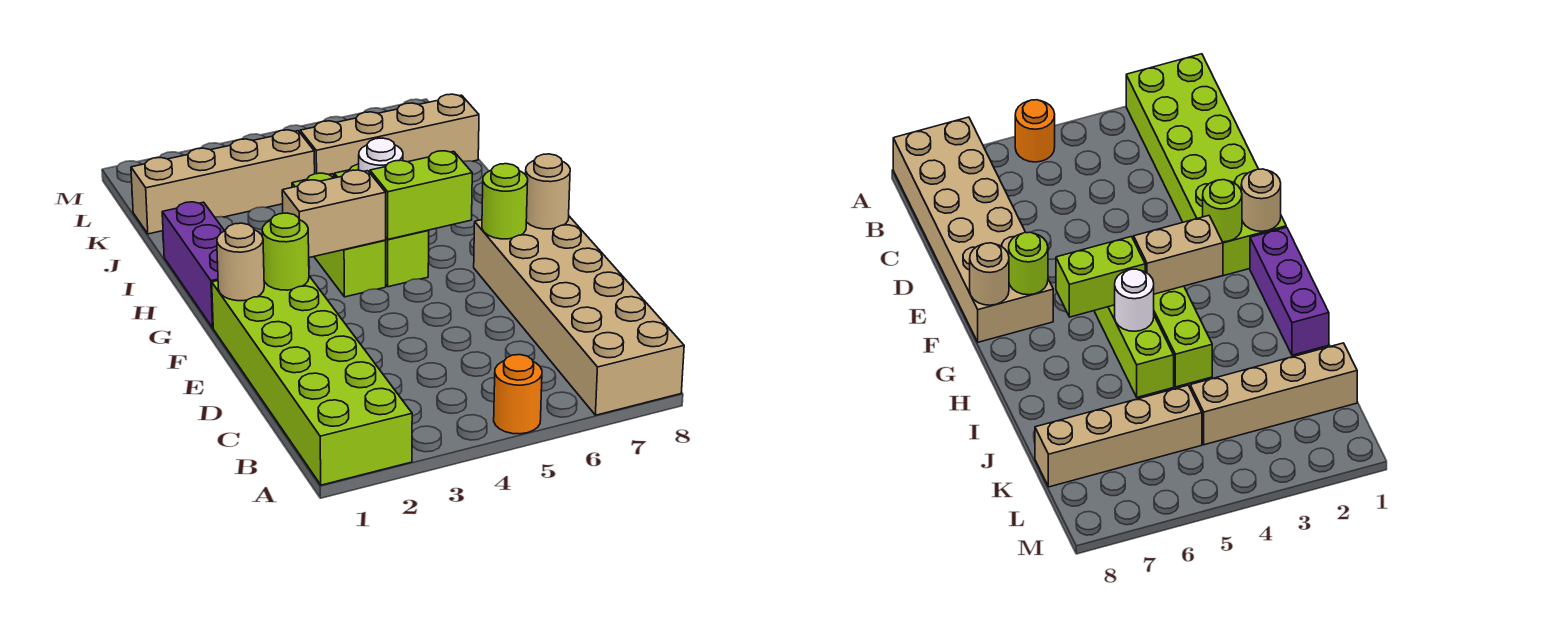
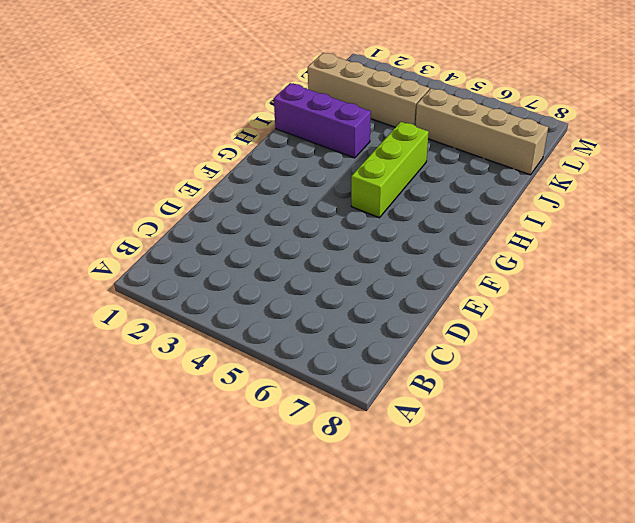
purple brick I1:I3 level 1 -> purple brick G1:I1 level 1
none -> lime brick A1:F2 level 1
none -> orange round brick A5 level 1
none -> tan brick A7:F8 level 1

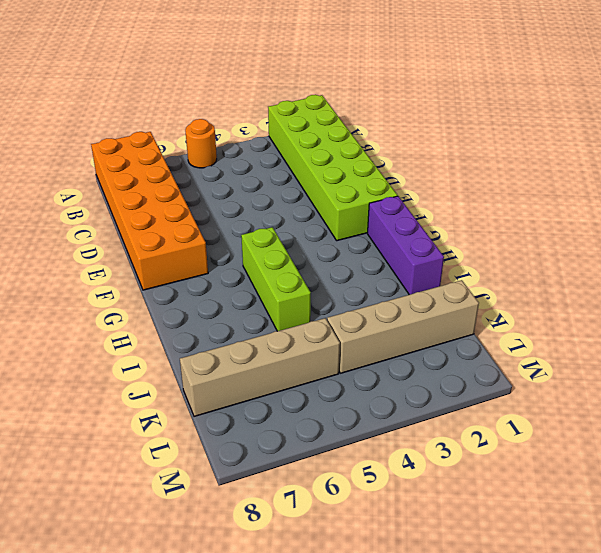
orange brick A7:F8 level 1 -> tan brick A7:F8 level 1
none -> lime brick G4:I4 level 1
none -> tan round brick F1 level 2
none -> lime round brick F2 level 2

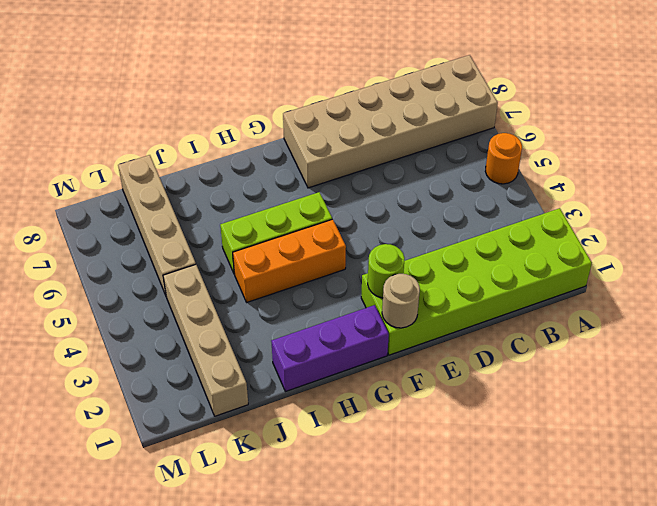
orange brick G4:I4 level 1 -> lime brick G4:I4 level 1
none -> lime round brick F7 level 2
none -> tan round brick F8 level 2
none -> tan brick G3:G4 level 2

